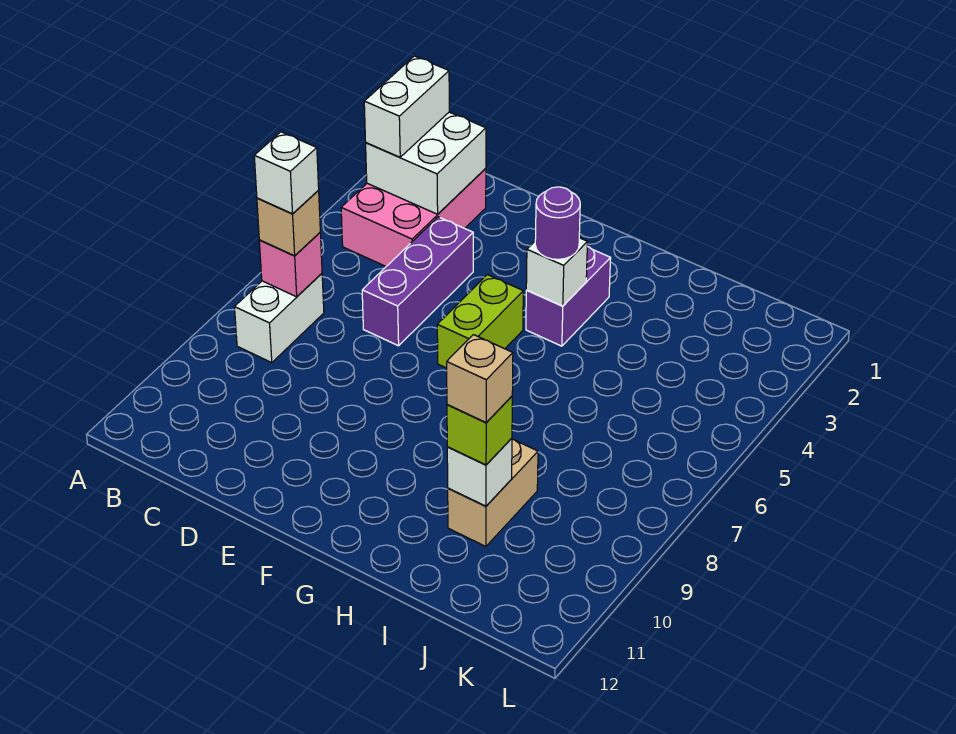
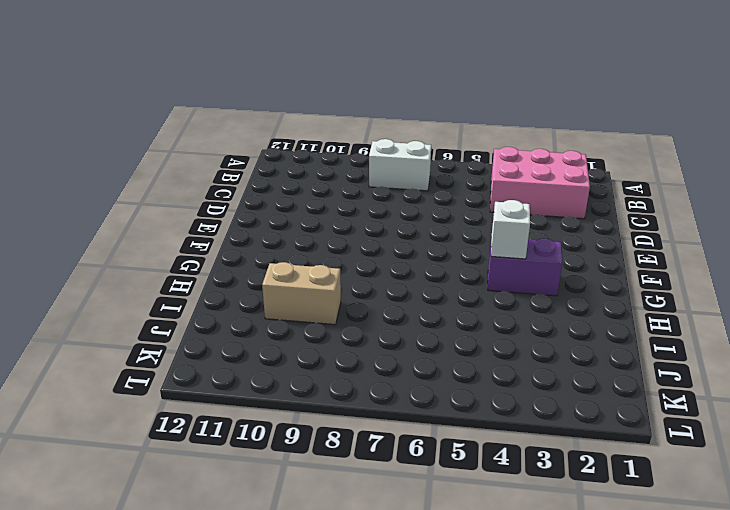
none -> purple brick D4:D6 level 1
none -> lime brick F5:F6 level 1
none -> white brick B2:C3 level 2

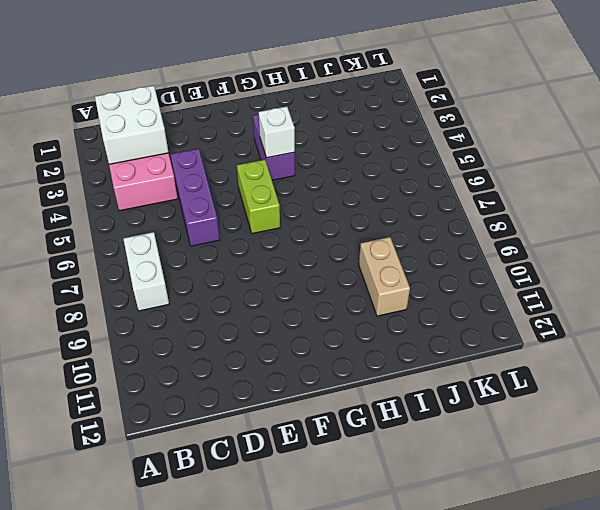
none -> pink brick B7 level 2
none -> white brick I10 level 2
none -> white brick B2:B3 level 3

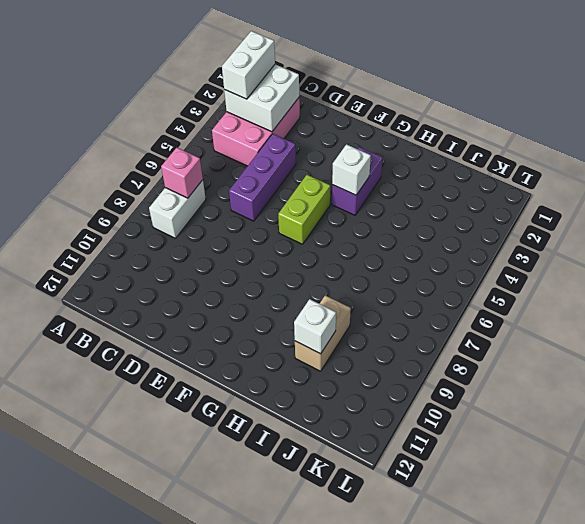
none -> tan brick B7 level 3
none -> purple round brick G4 level 3
none -> lime brick I10 level 3

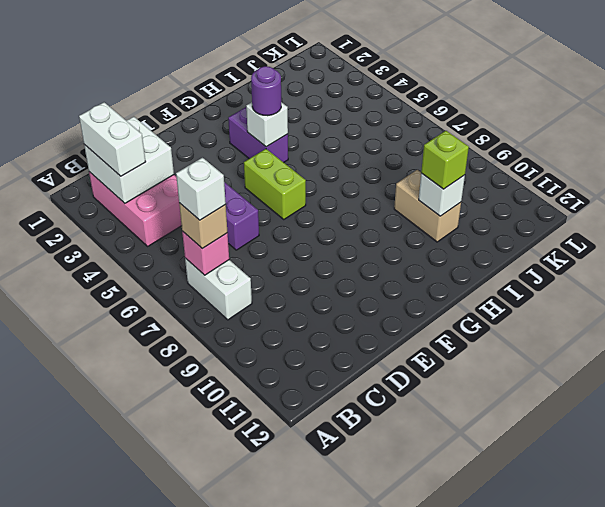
none -> tan brick I10 level 4

